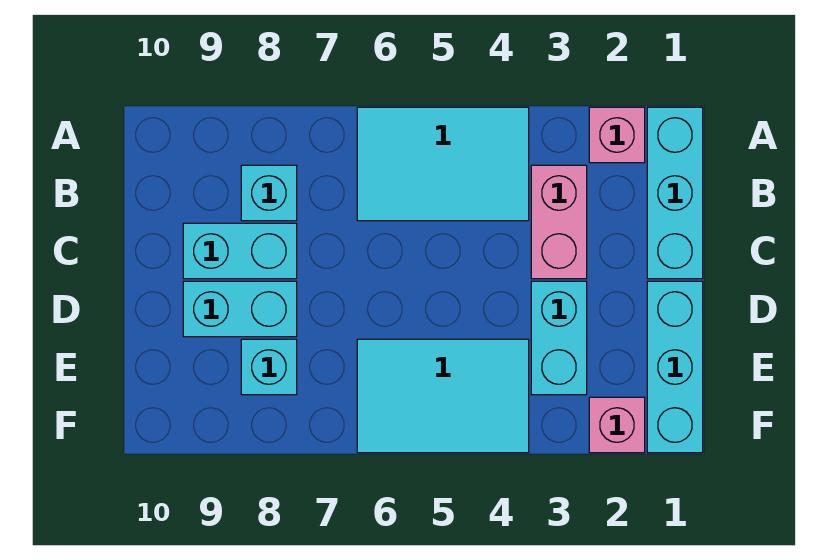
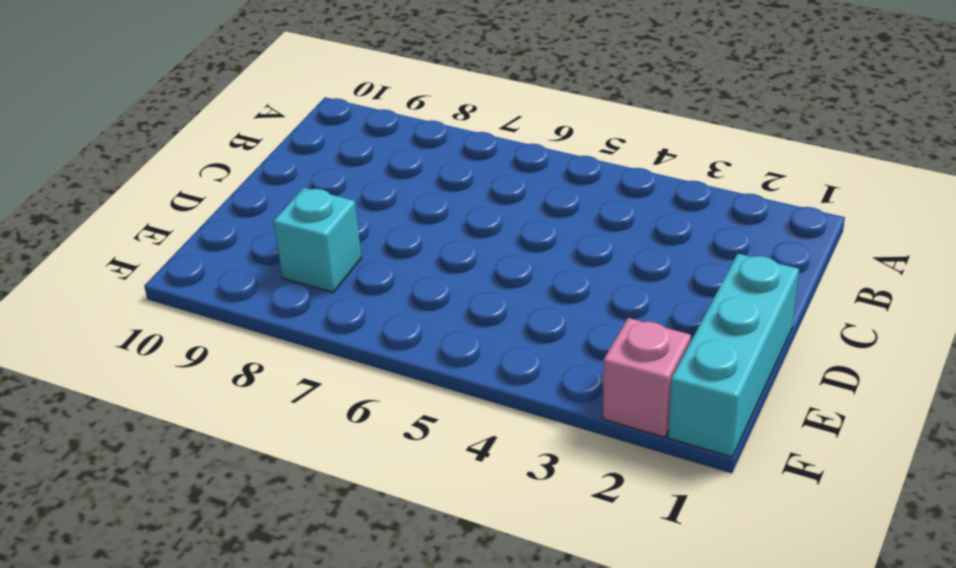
none -> cyan brick A1:C1 level 1
none -> pink brick A2 level 1
none -> cyan tile A4:B6 level 1

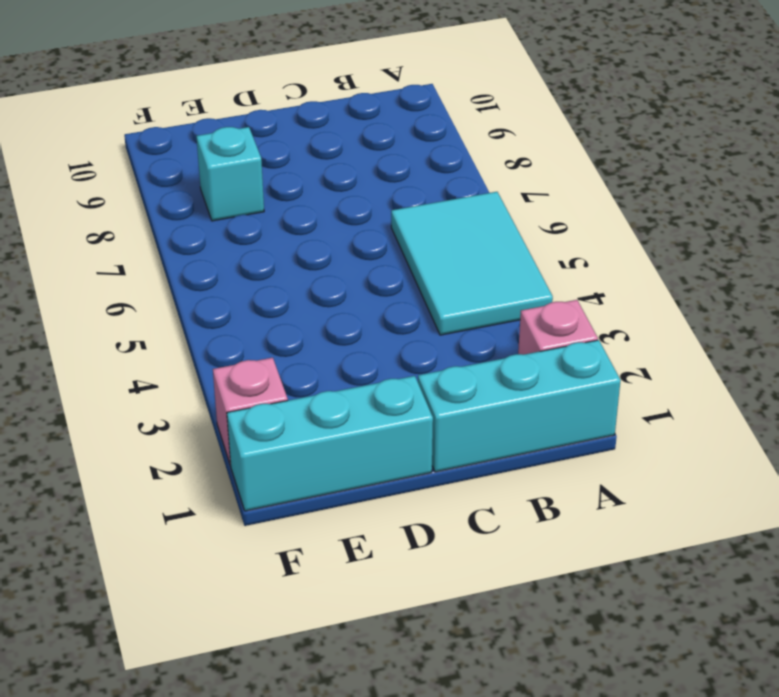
none -> pink brick B3:C3 level 1
none -> cyan brick B8 level 1
none -> cyan brick C8:C9 level 1

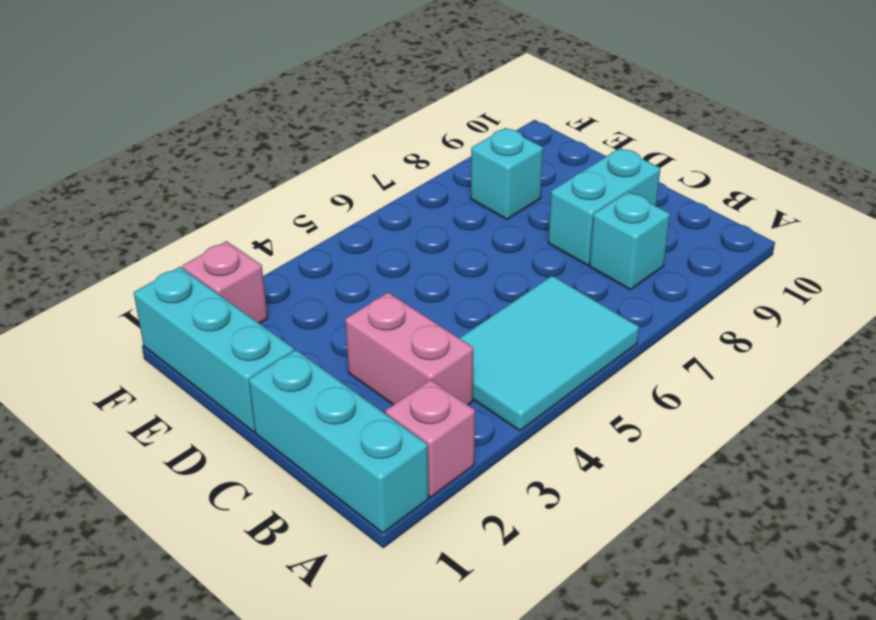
none -> cyan brick D3:E3 level 1
none -> cyan brick D8:D9 level 1
none -> cyan tile E4:F6 level 1

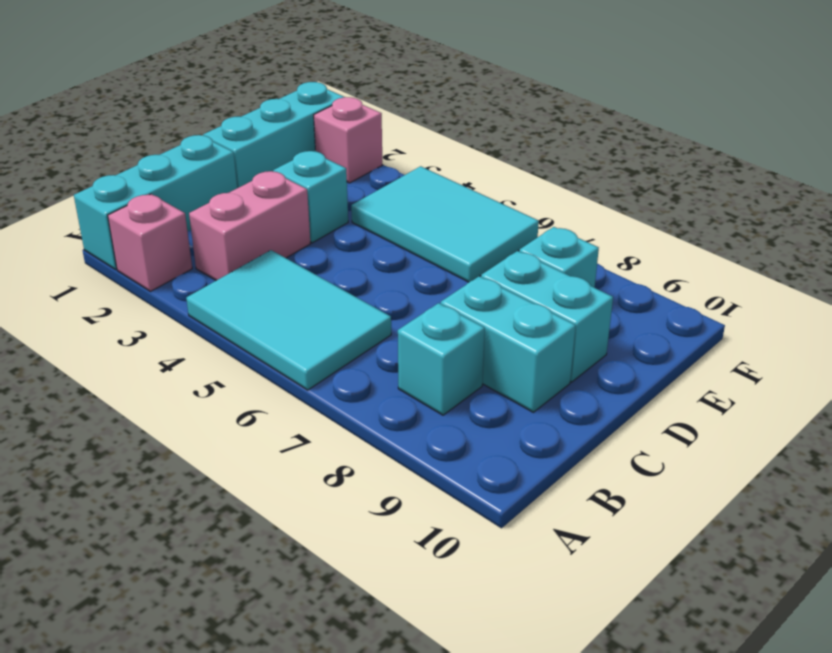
cyan brick D3 level 1 -> cyan brick D3:E3 level 1

